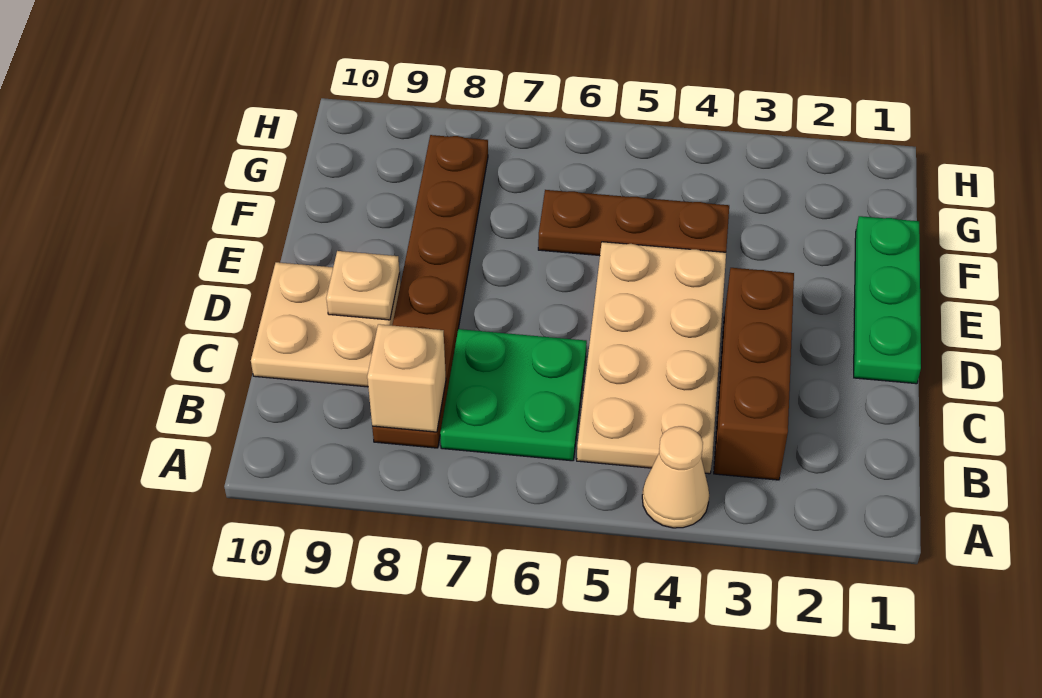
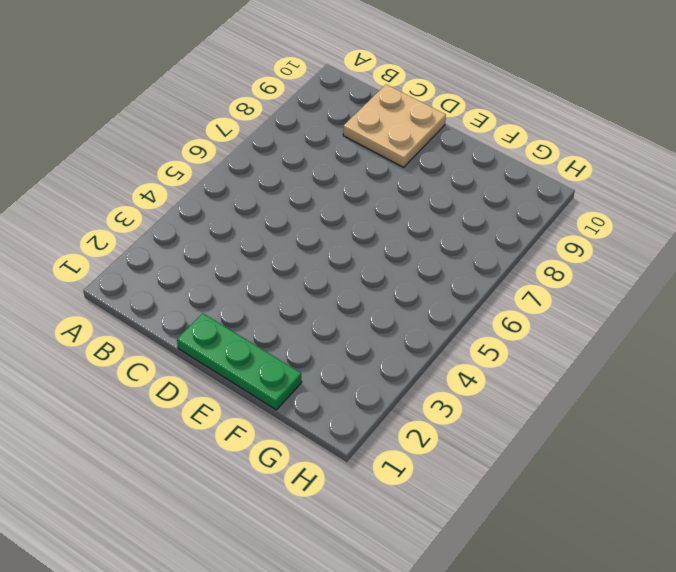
none -> tan cone A4 level 1
none -> brown brick B3:D3 level 1

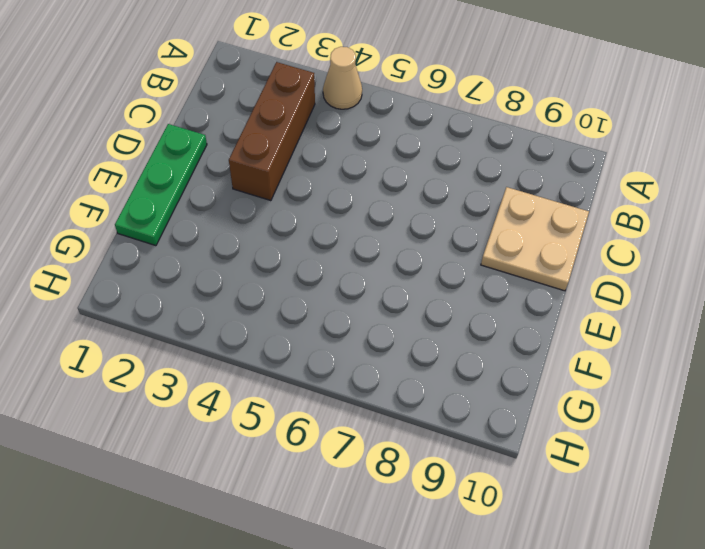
none -> tan plate B4:E5 level 1
none -> green plate B6:C7 level 1

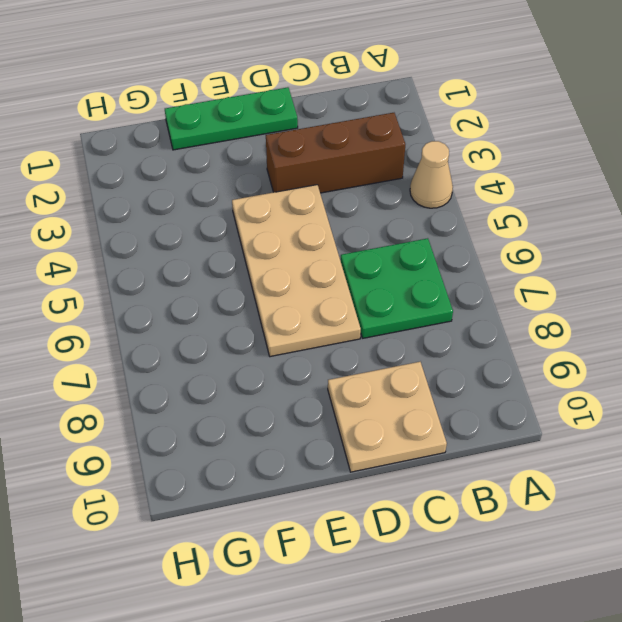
tan plate D4:E7 level 1 -> tan plate B4:E5 level 1
none -> brown plate B8:G8 level 1
none -> brown plate F4:F6 level 1

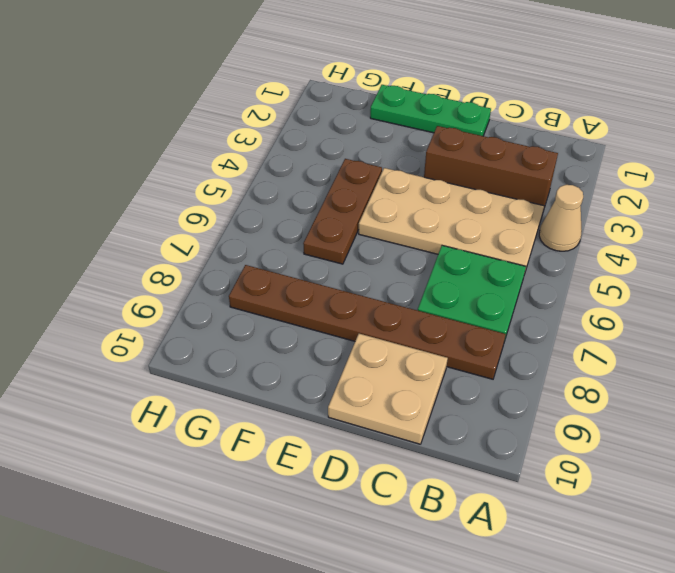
none -> tan brick B8 level 2
none -> tan plate D9 level 2

